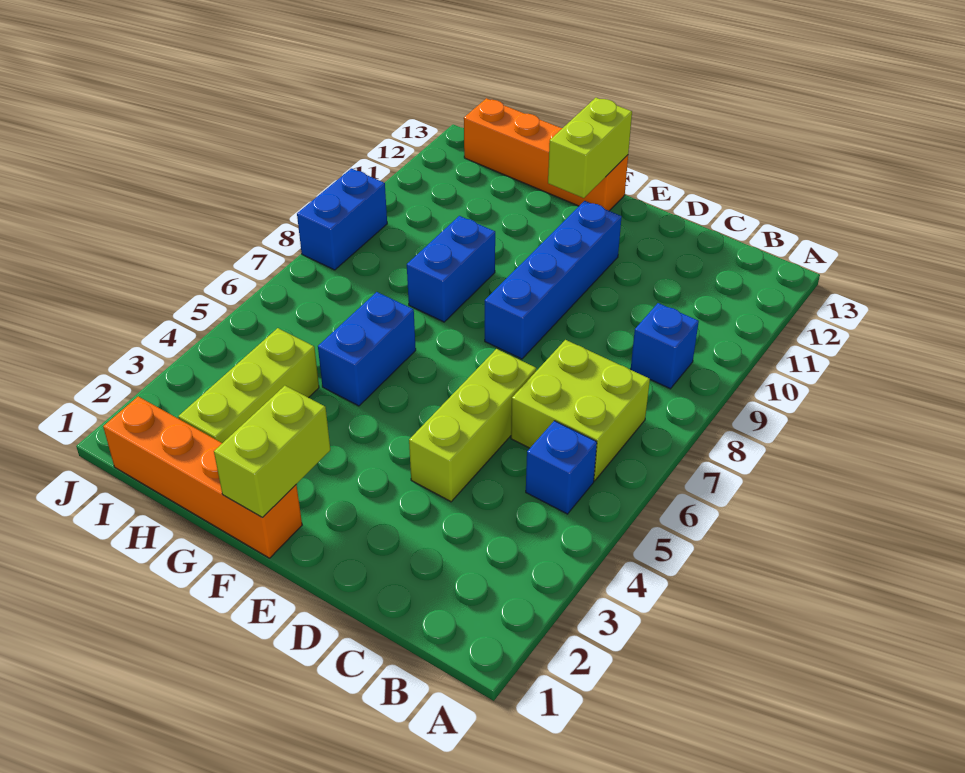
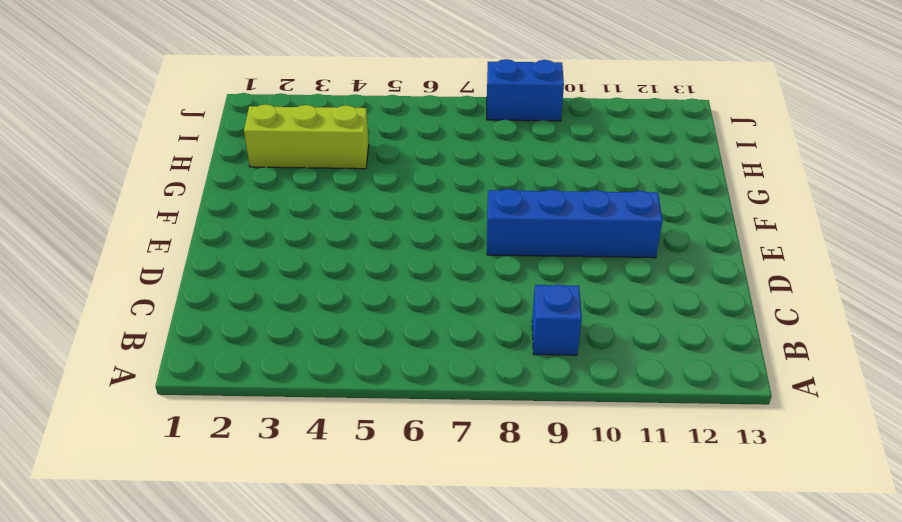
none -> blue brick B5 level 1
none -> lime brick B6:C7 level 1
none -> lime brick D4:D6 level 1

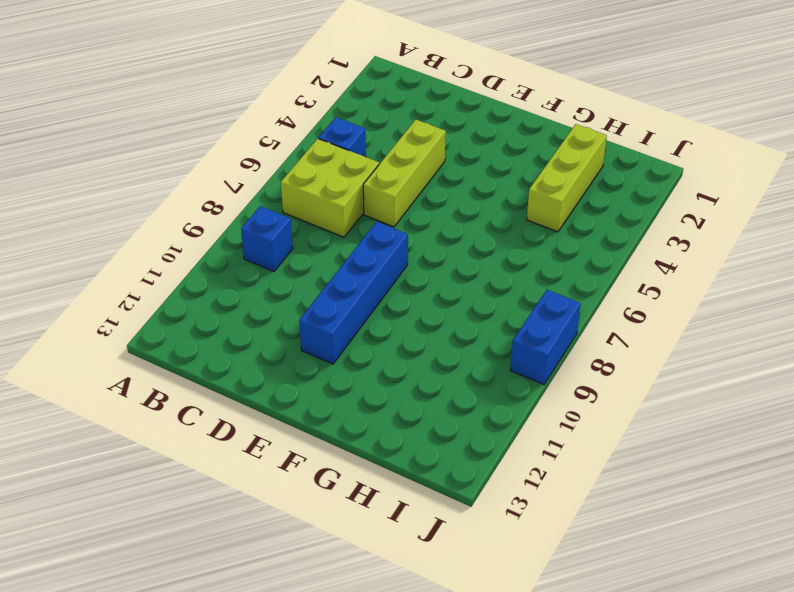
none -> orange brick F1:I1 level 1
none -> orange brick F13:I13 level 1
none -> blue brick G5:G6 level 1

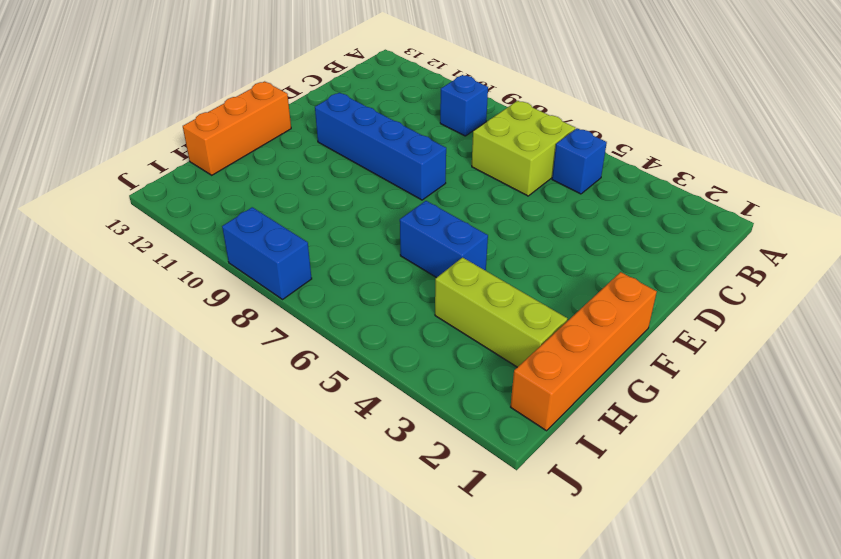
orange brick F13:H13 level 1 -> orange brick F13:I13 level 1
none -> lime brick D4:D6 level 1
none -> blue brick G8:G9 level 1
none -> lime brick F1:F2 level 2

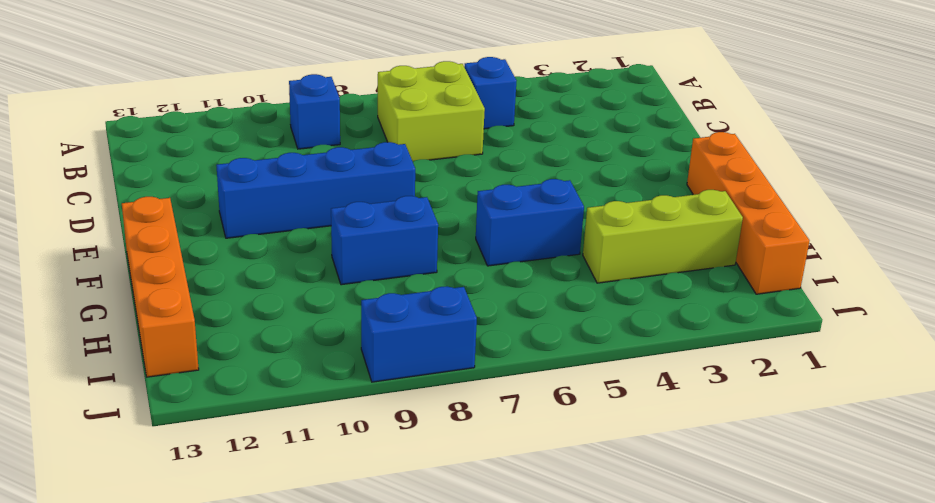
none -> lime brick D4:D6 level 1
none -> lime brick F1:F2 level 2
none -> lime brick F12:F13 level 2

